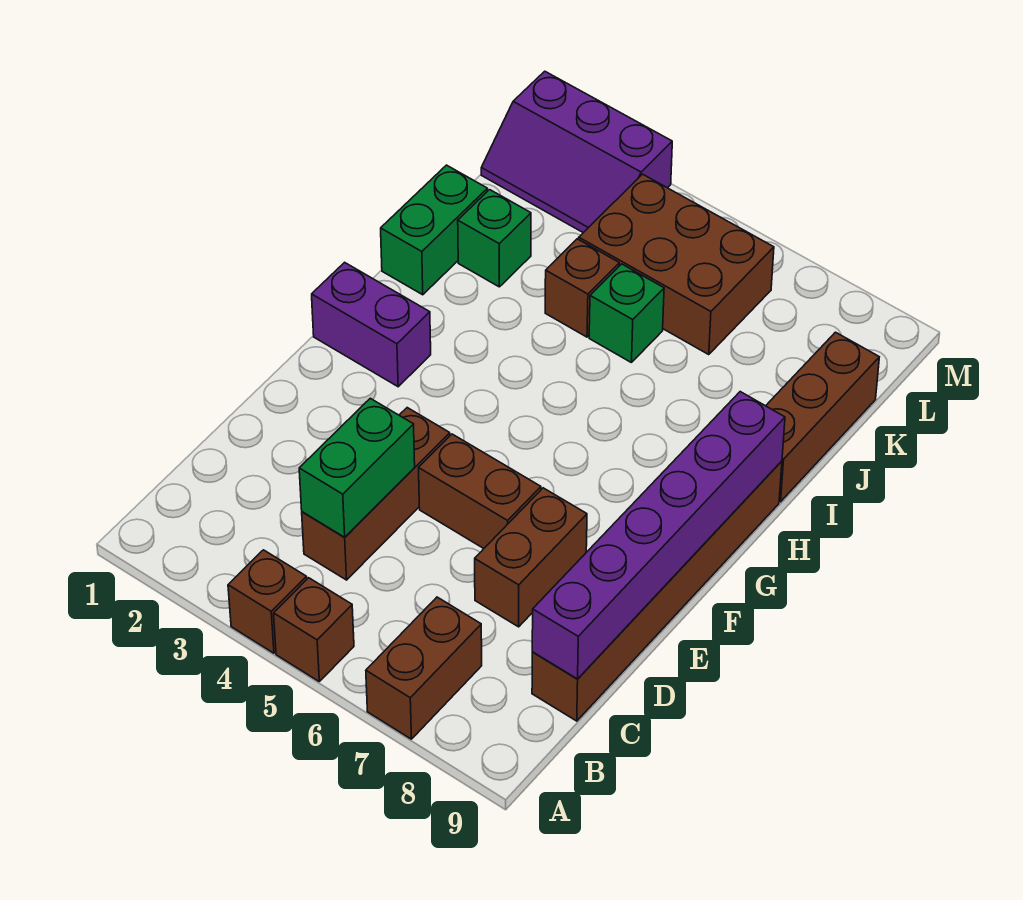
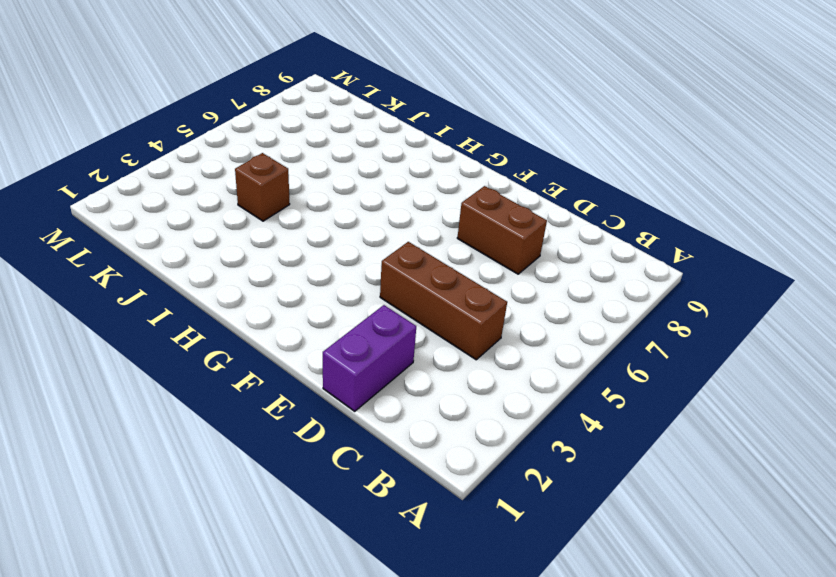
purple brick D1:D2 level 1 -> purple brick G1:G2 level 1
none -> brown brick A4 level 1
none -> brown brick A5 level 1
none -> brown brick A7:B7 level 1

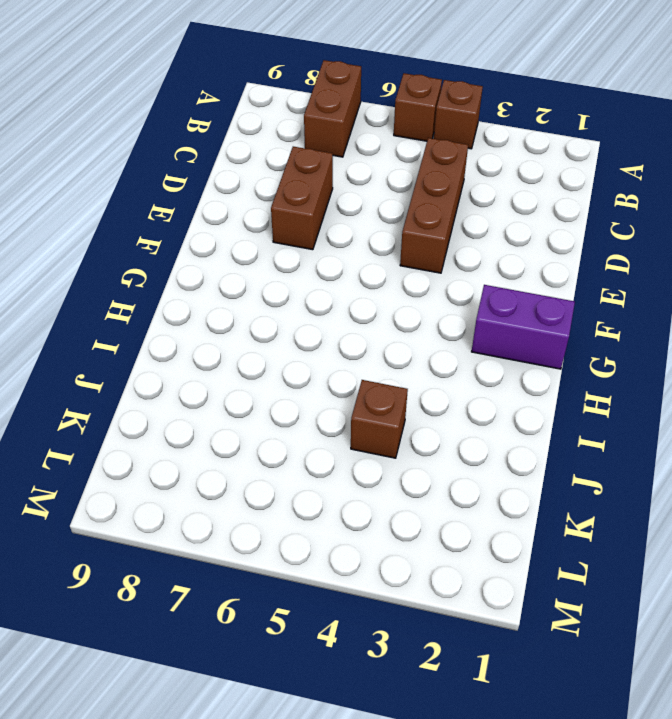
none -> brown brick C9:H9 level 1
none -> brown brick E5:E6 level 1
none -> green brick I1:J1 level 1

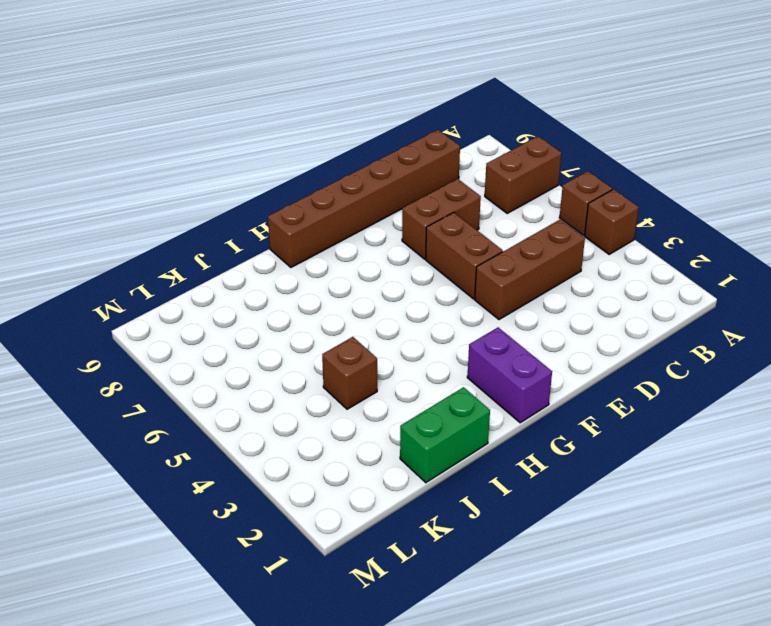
none -> brown brick I9:K9 level 1
none -> green brick J2 level 1
none -> green brick J5 level 1

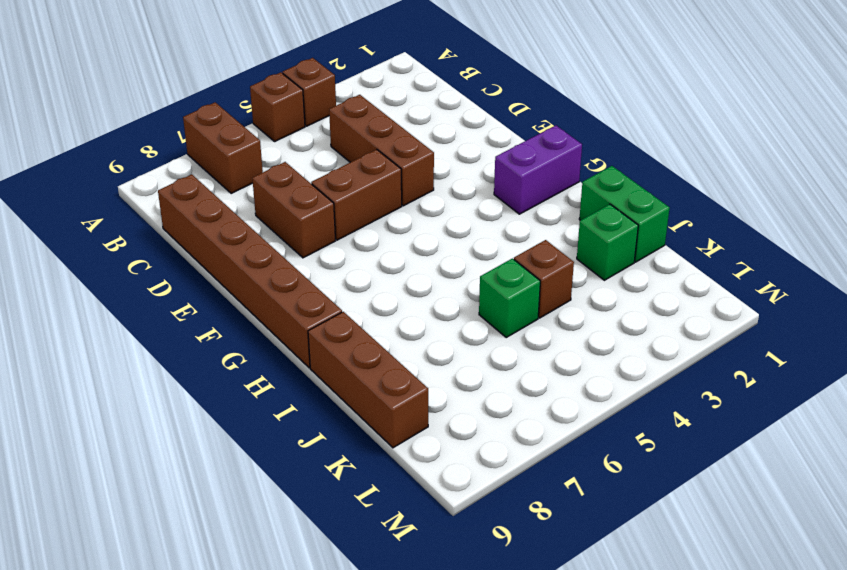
none -> brown brick K4:L6 level 1
none -> purple slope L1:M3 level 1 top M
none -> green brick C4:D4 level 2

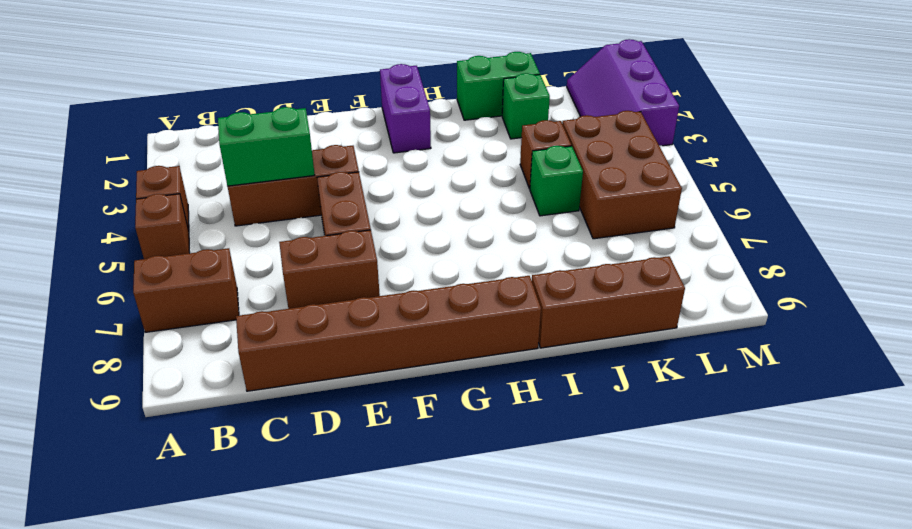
none -> purple brick C9:H9 level 2

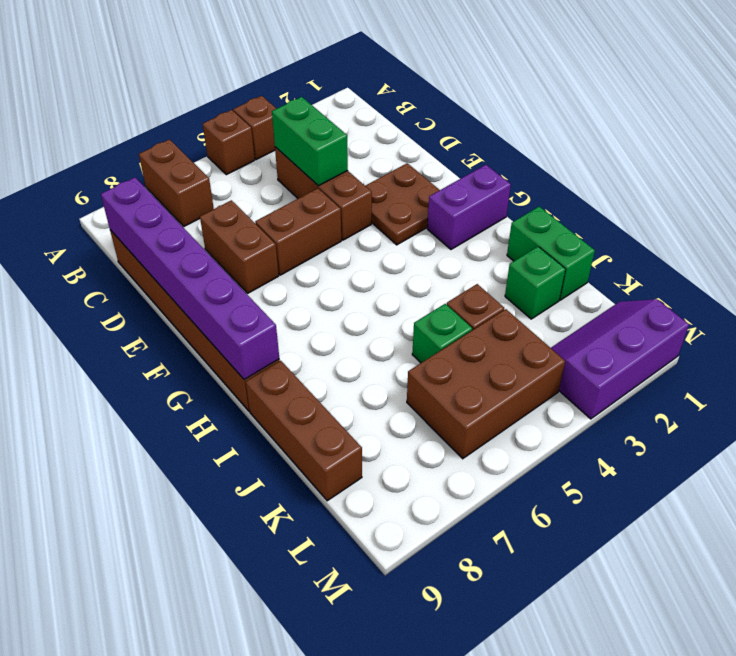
brown plate E2:F3 level 1 -> none

